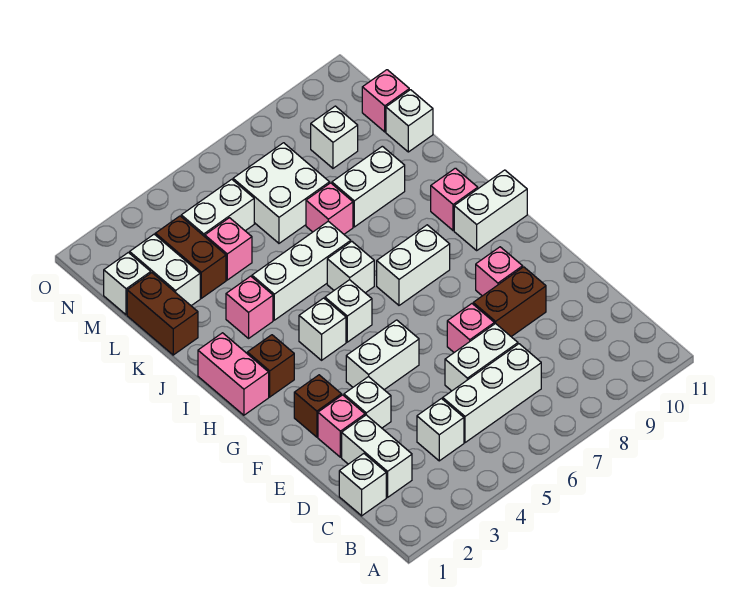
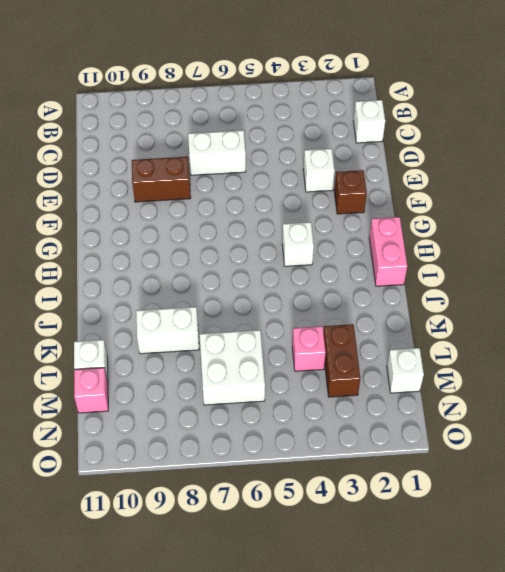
none -> white brick C2:D2 level 1
none -> white brick C4 level 1
none -> white brick C5:C7 level 1
none -> pink brick E2 level 1

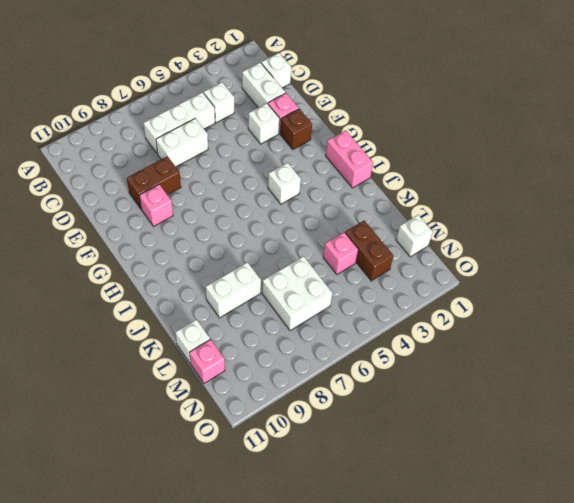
none -> pink brick E7 level 1
none -> white brick F4:F5 level 1
none -> brown brick H2 level 1
none -> white brick H5 level 1

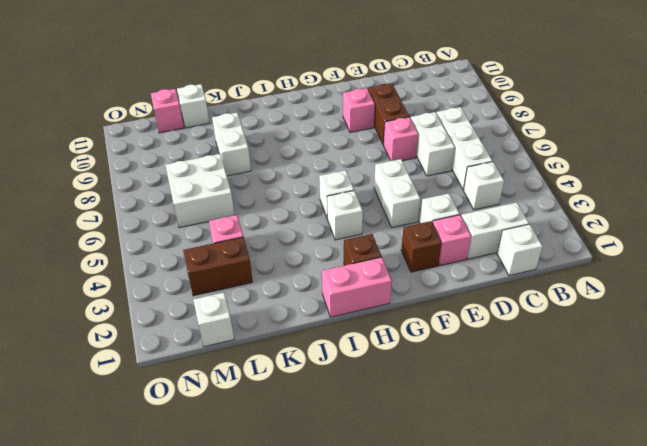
none -> white brick H7:H8 level 1
none -> white brick H10:H11 level 1
none -> white brick I6 level 1
none -> pink brick I10 level 1

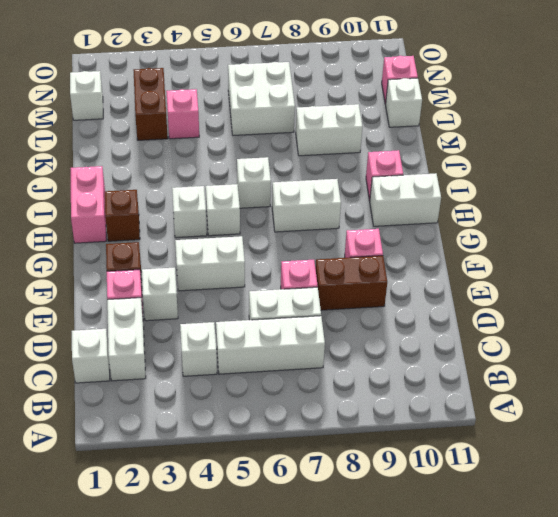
none -> pink brick J3 level 1
none -> white brick J4:J6 level 1
none -> brown brick K1:L1 level 1
none -> pink brick K7 level 1

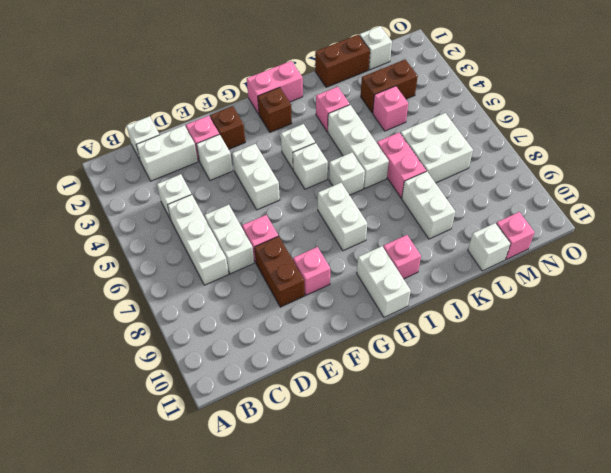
pink brick K6:K7 level 1 -> pink brick K7 level 1
none -> white brick L2:M2 level 1
none -> white brick M4:M5 level 1
none -> white brick M9 level 1

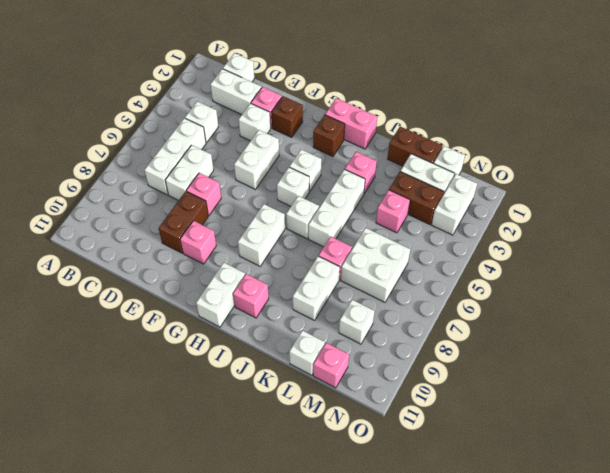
white brick N2:N3 level 1 -> white brick M4:M5 level 1

